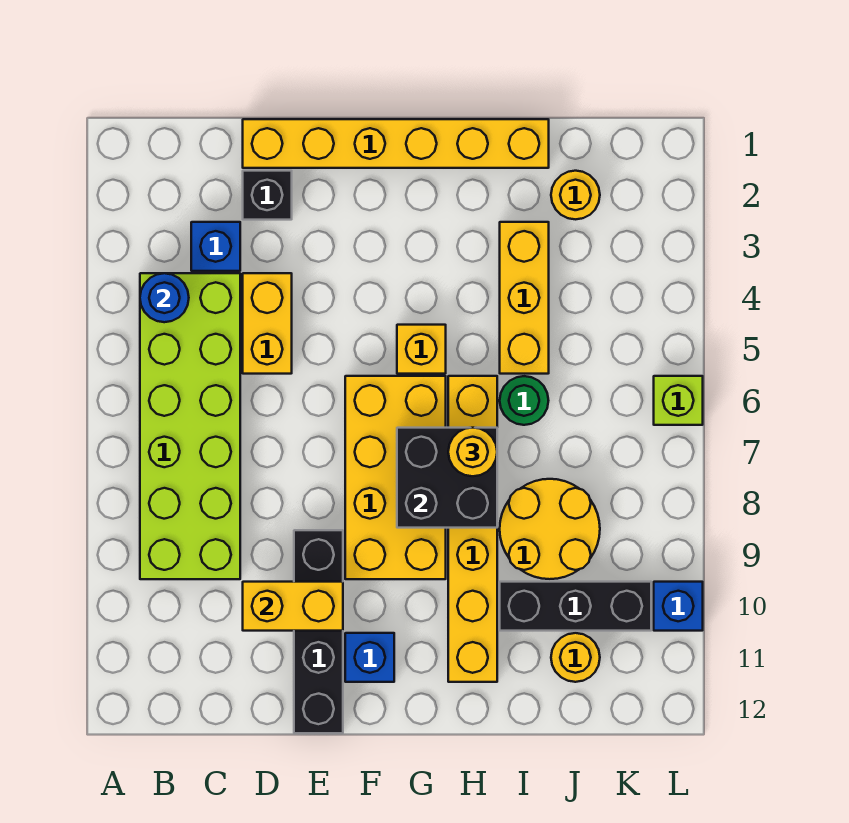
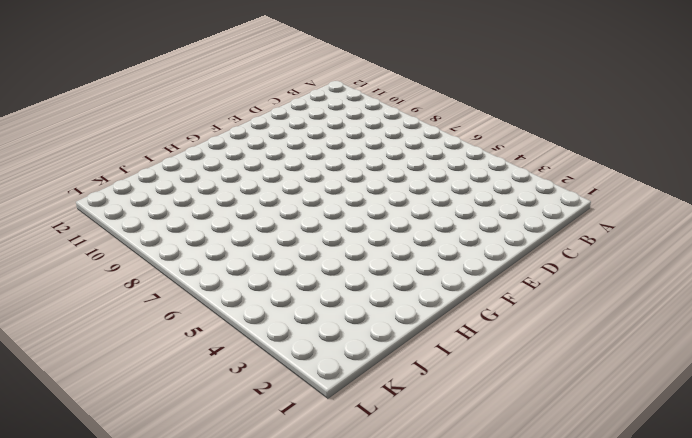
none -> lime brick B4:C9 level 1
none -> blue brick C3 level 1
none -> yellow brick D1:I1 level 1

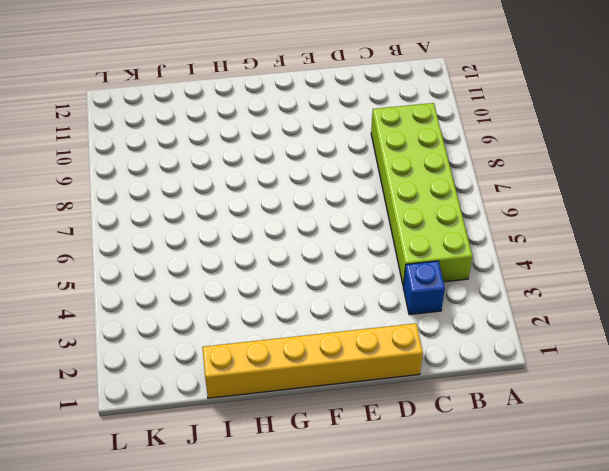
none -> black brick D2 level 1
none -> yellow brick D4:D5 level 1
none -> black brick E9:E12 level 1

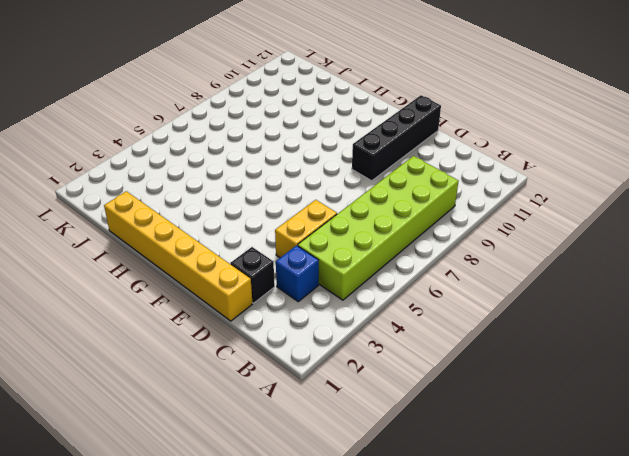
none -> yellow brick F6:G9 level 1
none -> blue brick F11 level 1
none -> yellow brick G5 level 1

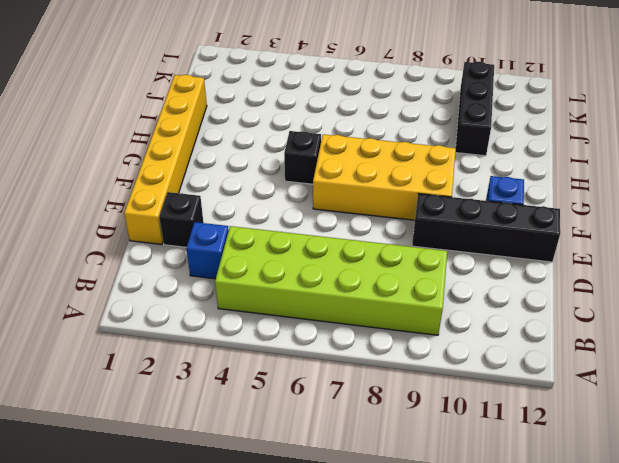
black brick G5 level 1 -> yellow brick G5 level 1
none -> yellow brick D4:D5 level 1
none -> yellow brick H6:H11 level 1
none -> yellow brick I3:I5 level 1

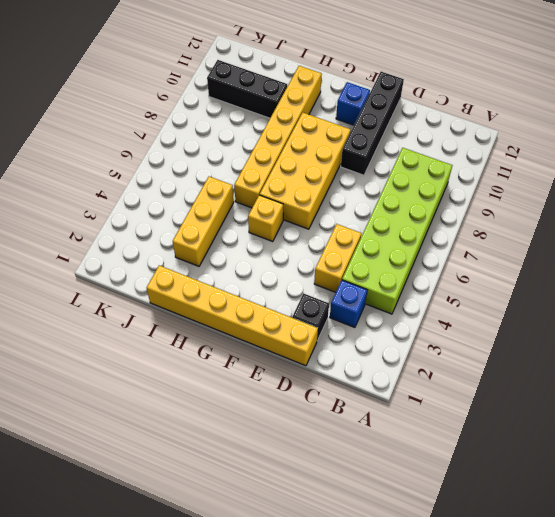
none -> green round brick I6 level 1
none -> yellow round brick I8:J9 level 1
none -> yellow round brick J2 level 1

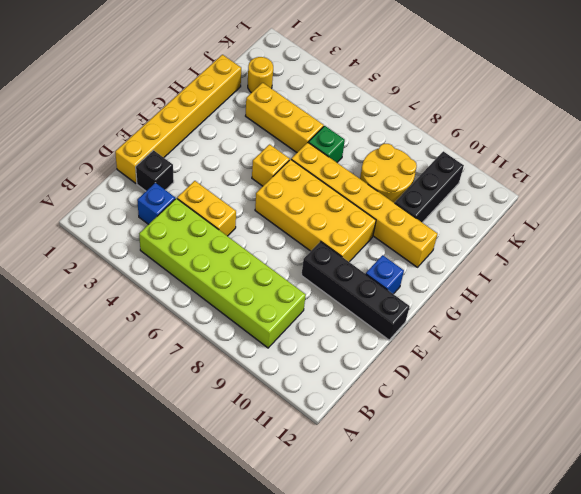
green brick I6 level 1 -> green round brick I6 level 1
none -> yellow round brick J11 level 1
none -> lime brick L6 level 1
none -> blue brick L10 level 1

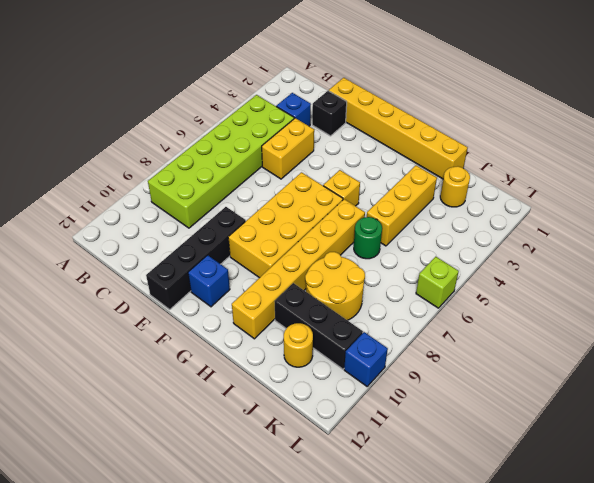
none -> blue round brick B4 level 2
none -> yellow brick D10:E10 level 2
none -> black brick G7:H8 level 2

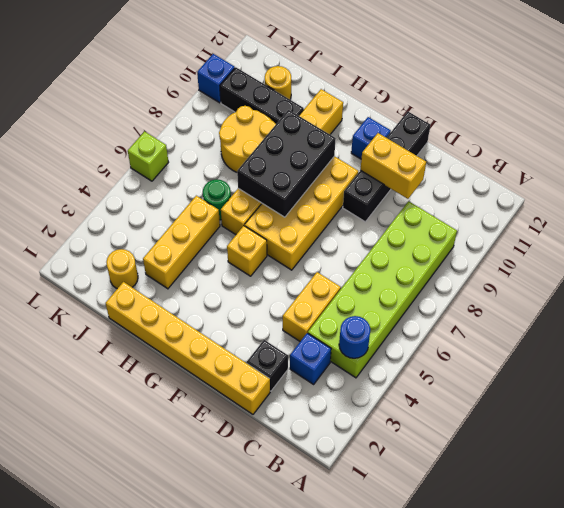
black brick G7:H9 level 2 -> black brick G7:H8 level 2
none -> yellow round brick H7 level 3

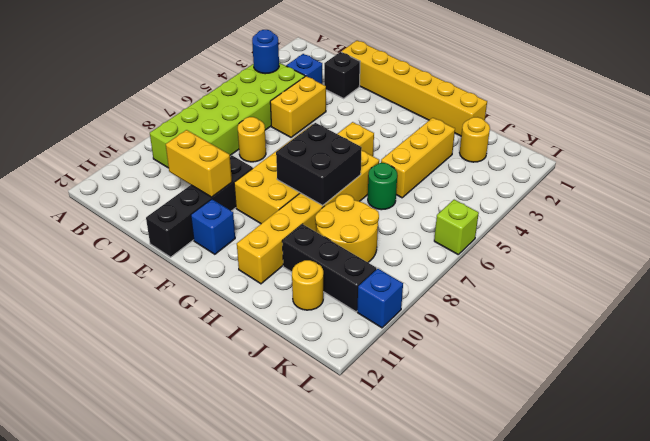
yellow round brick D7 level 1 -> yellow round brick H7 level 3

